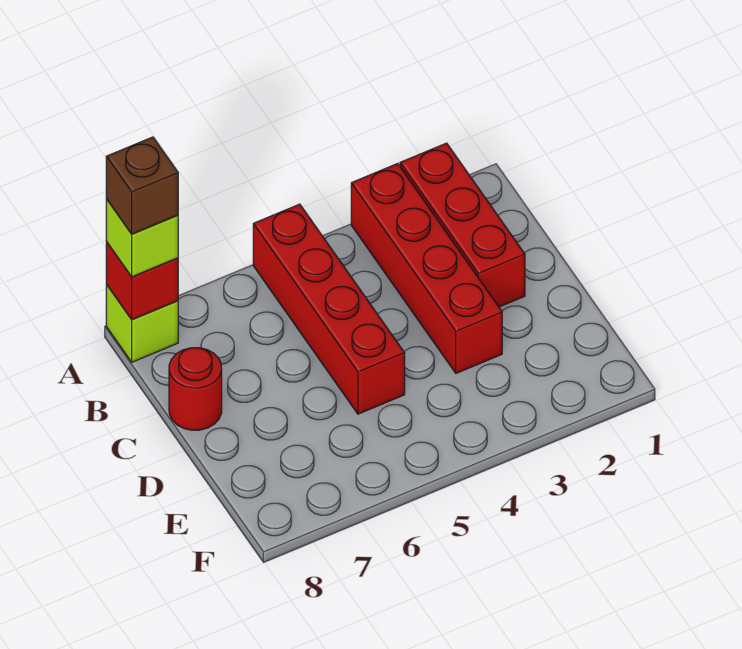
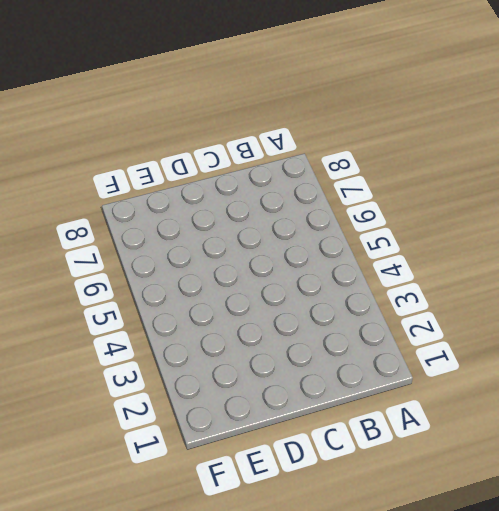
none -> red brick A2:C2 level 1
none -> red brick A3:D3 level 1

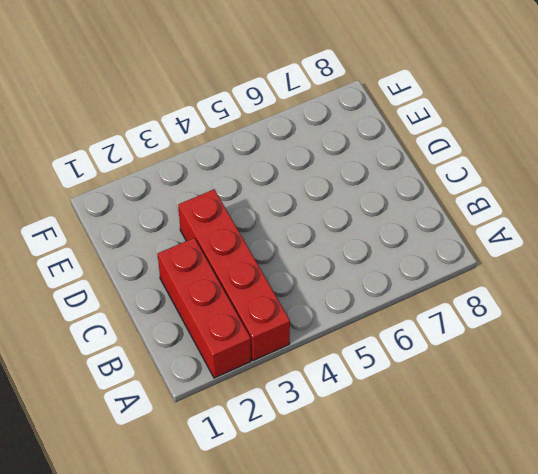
none -> red brick A5:D5 level 1
none -> lime brick A8 level 1

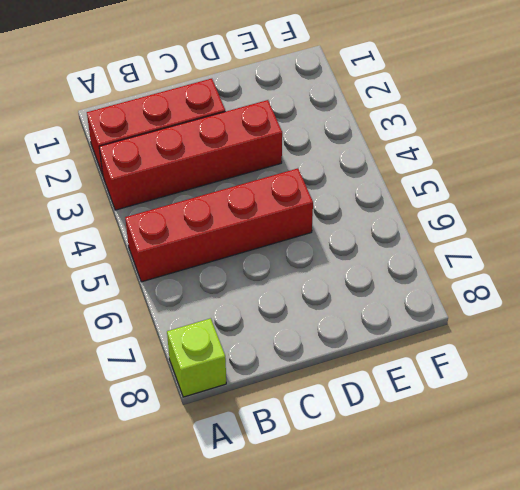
none -> red round brick C8 level 1
none -> red brick A8 level 2

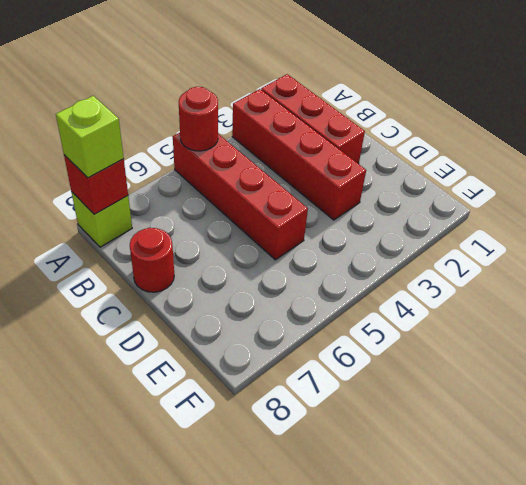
red round brick A5 level 2 -> none
none -> brown brick A8 level 4

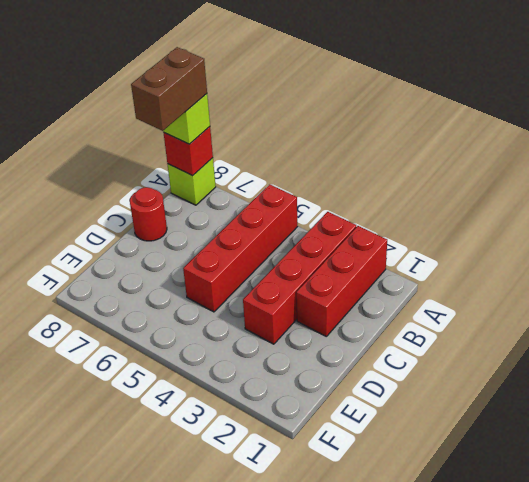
brown brick A8:B8 level 4 -> brown brick A8 level 4

